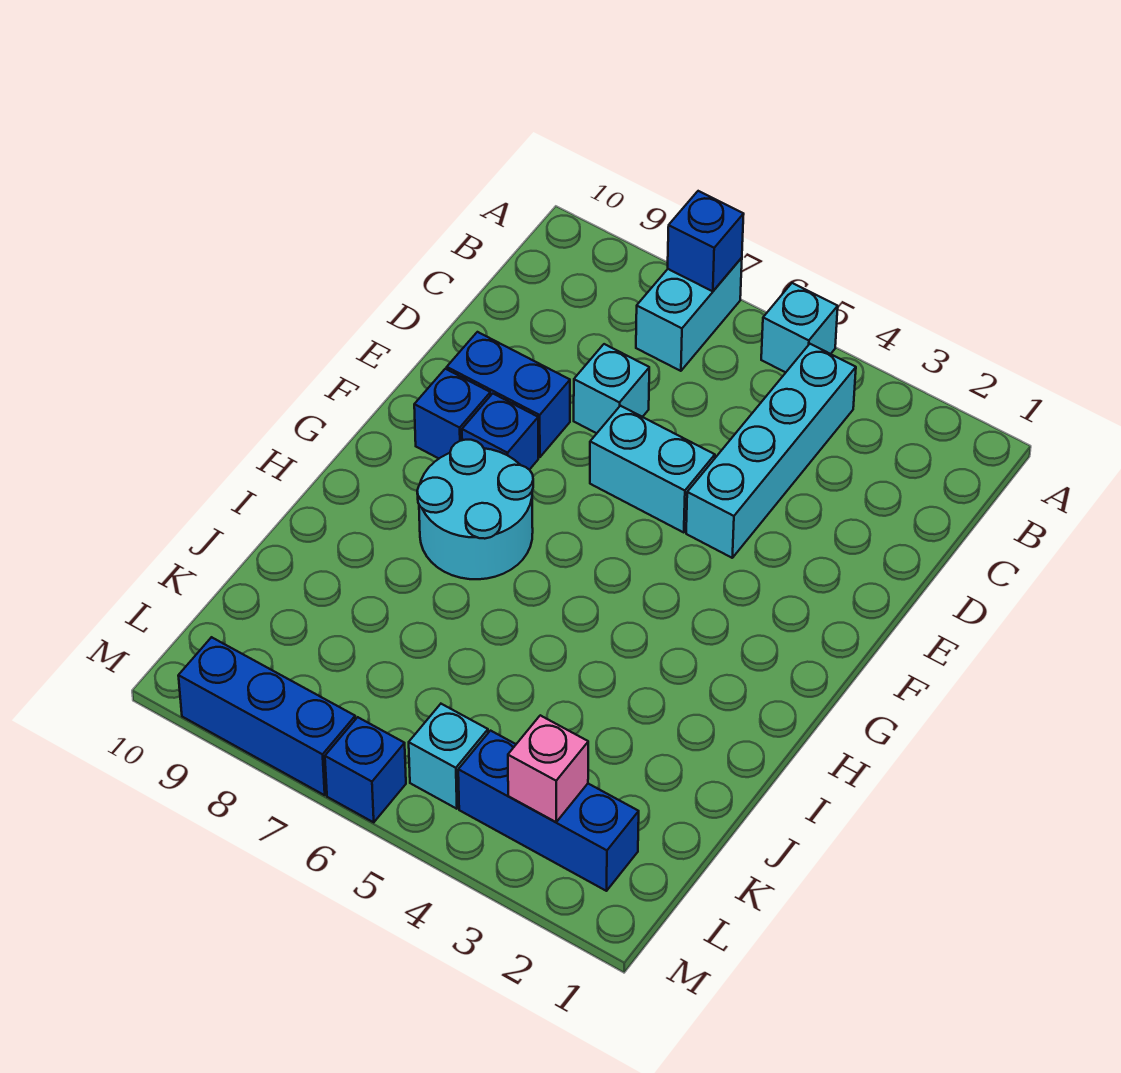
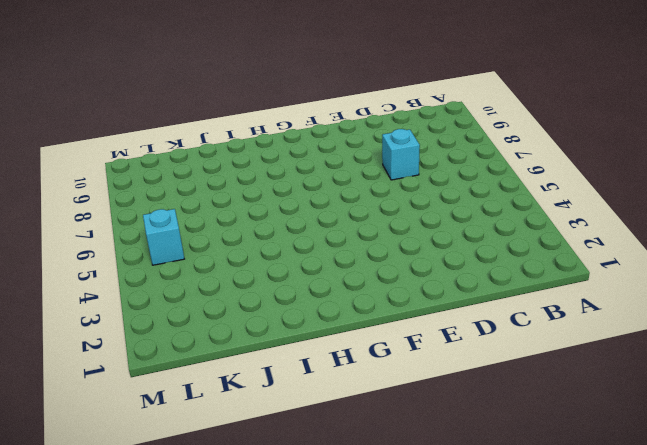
none -> cyan brick A5 level 1
none -> cyan brick A7:B7 level 1
none -> cyan brick B4:E4 level 1

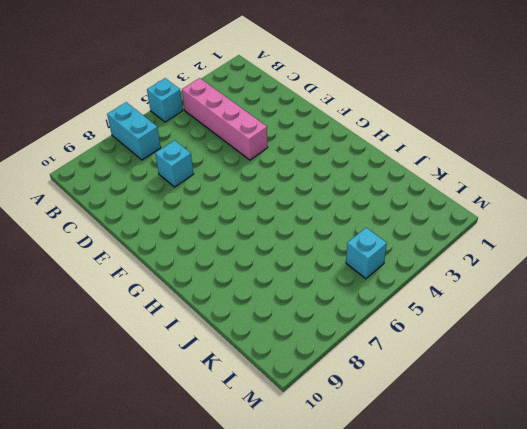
pink brick B4:E4 level 1 -> cyan brick B4:E4 level 1
none -> cyan brick E5:E6 level 1
none -> blue brick E8:E9 level 1
none -> blue brick F8 level 1

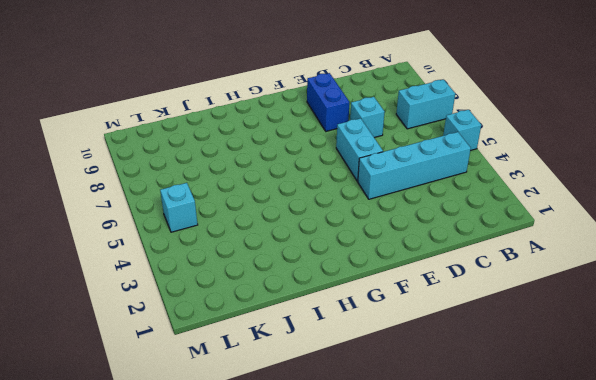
none -> blue brick F8 level 1
none -> blue brick F9 level 1
none -> cyan round brick G7:H8 level 1

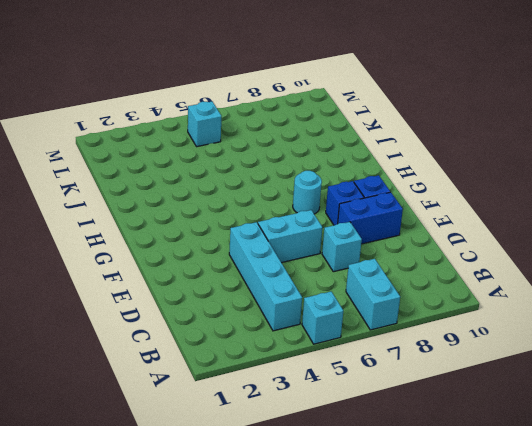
cyan round brick G7 level 1 -> cyan round brick G7:H8 level 1
none -> blue brick L2:L4 level 1
none -> blue brick M6 level 1
none -> blue brick M7:M9 level 1

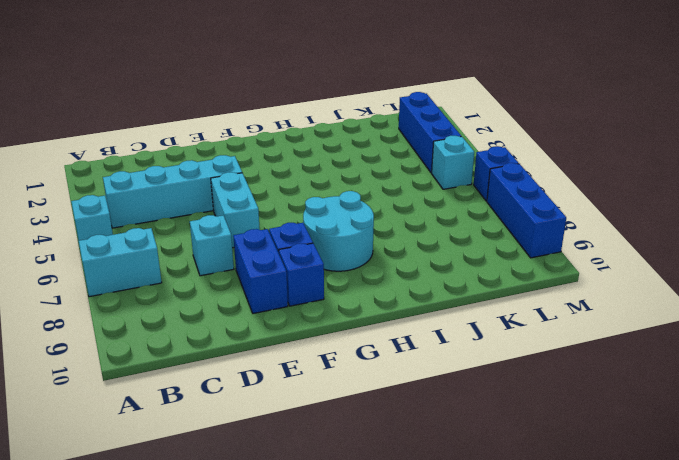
none -> blue brick A7 level 2
none -> pink brick L3 level 2

